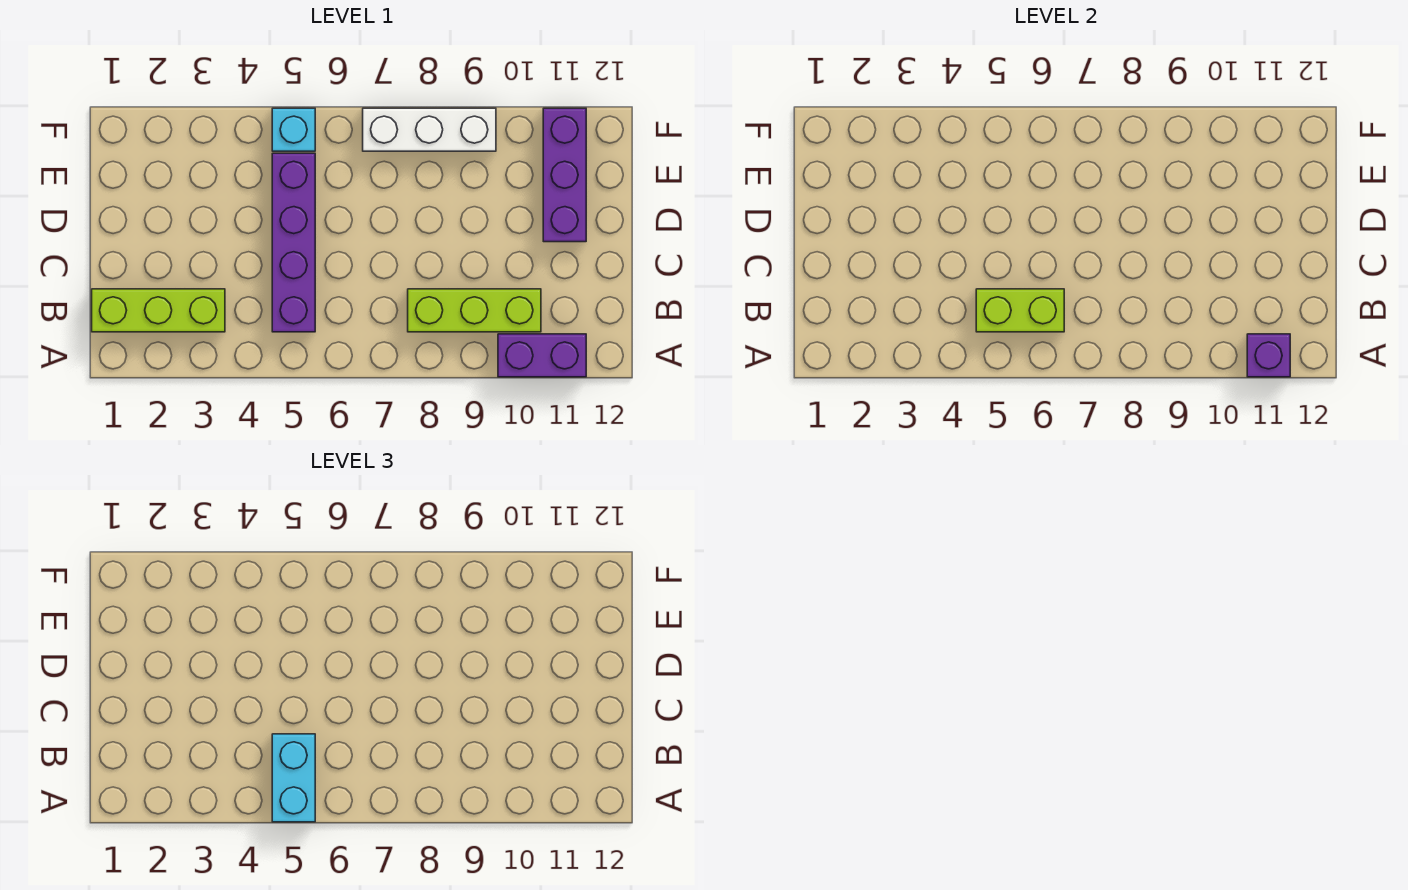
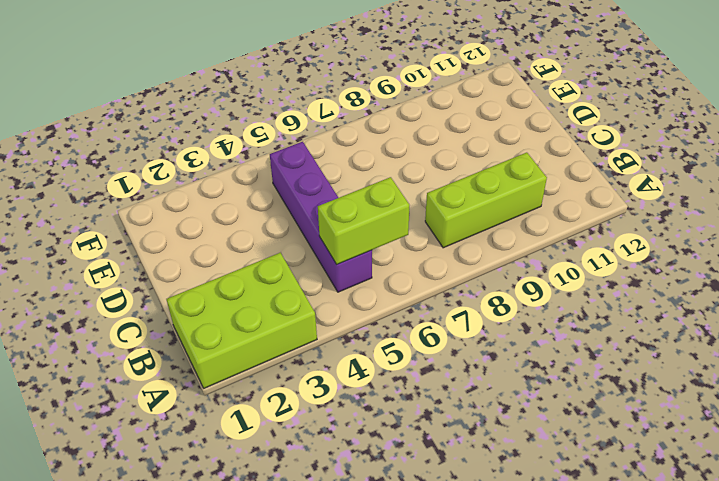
lime brick A1:B3 level 1 -> lime brick B1:B3 level 1
none -> purple brick A10:A11 level 1
none -> purple brick D11:F11 level 1

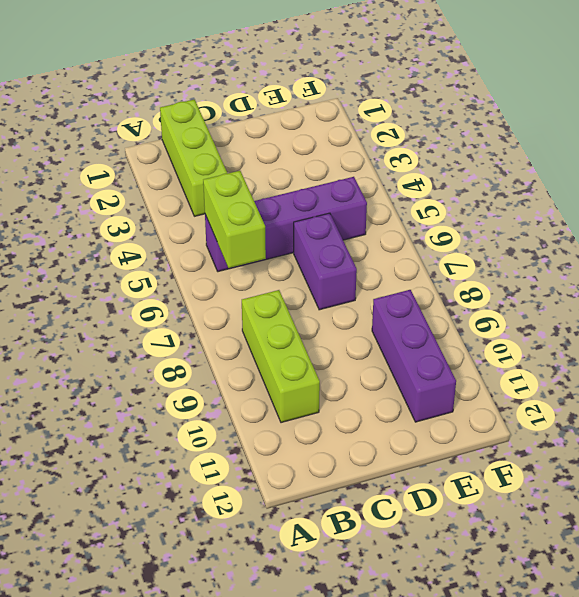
purple brick D6:D7 level 1 -> purple brick A10:A11 level 1
purple brick E9:E11 level 1 -> purple brick D11:F11 level 1
none -> cyan brick F5 level 1
none -> white brick F7:F9 level 1

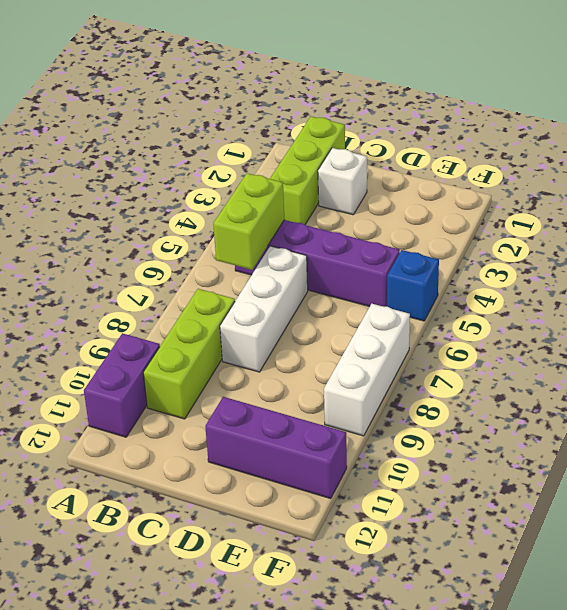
white brick C2 level 1 -> none
white brick C6:C8 level 1 -> none
blue brick F5 level 1 -> cyan brick F5 level 1
none -> purple brick A11 level 2
none -> cyan brick A5:B5 level 3

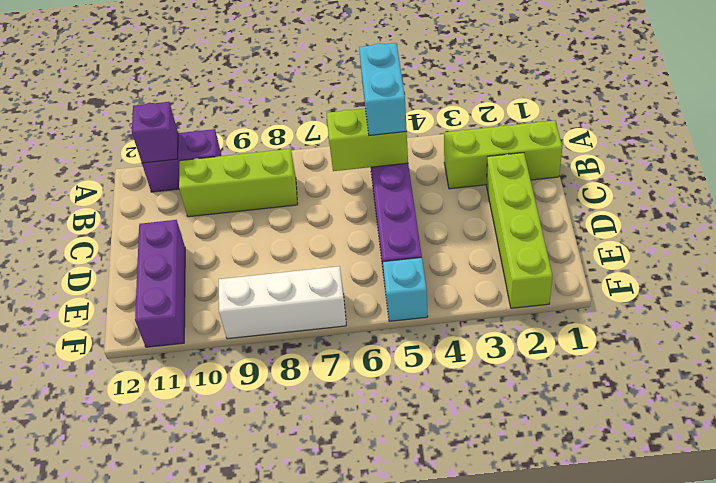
lime brick C2:F2 level 1 -> none

